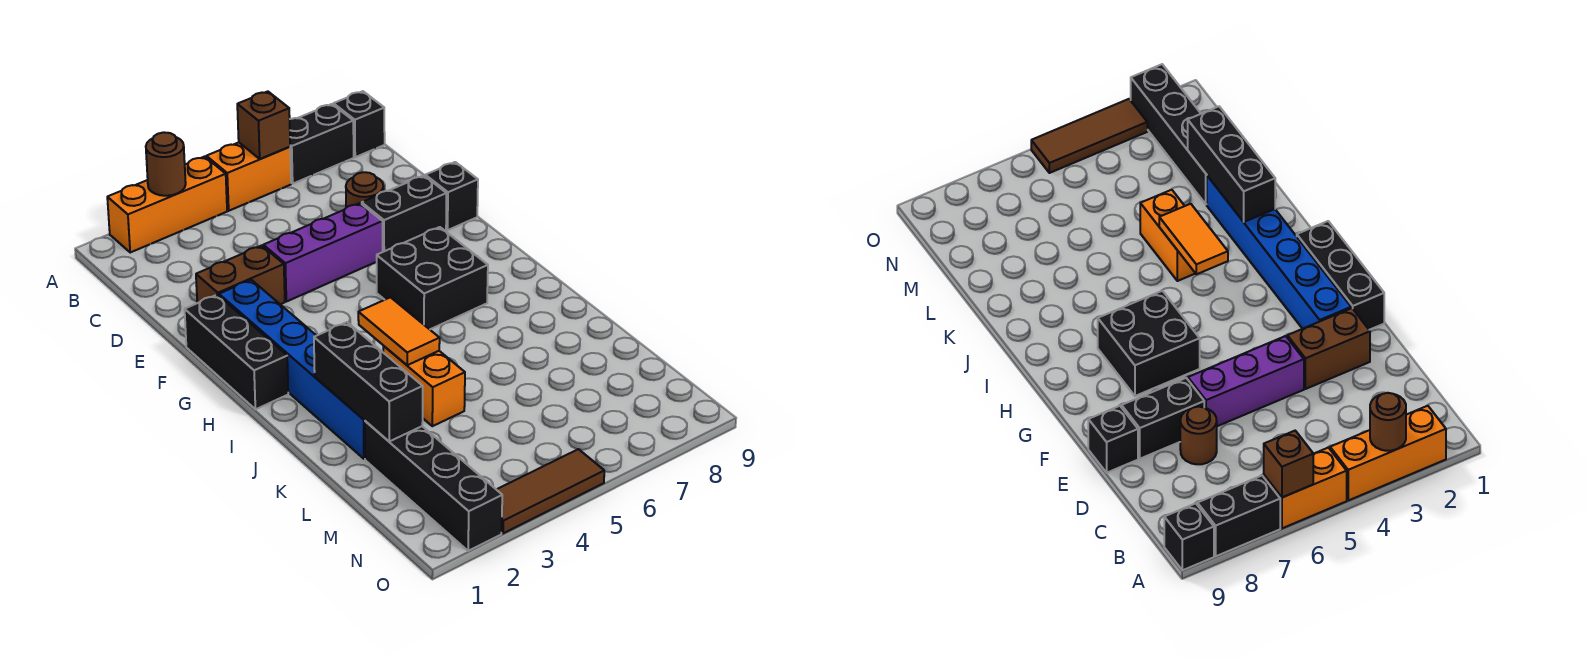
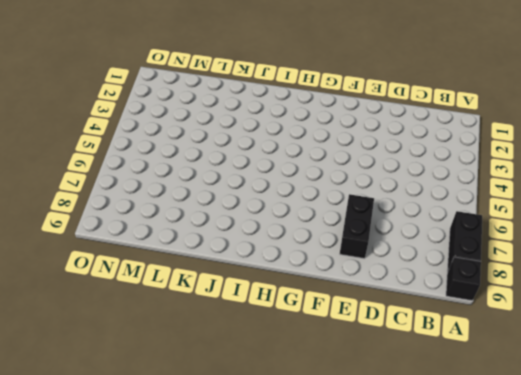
none -> orange brick A2:A4 level 1
none -> orange brick A5:A6 level 1
none -> brown round brick D7 level 1

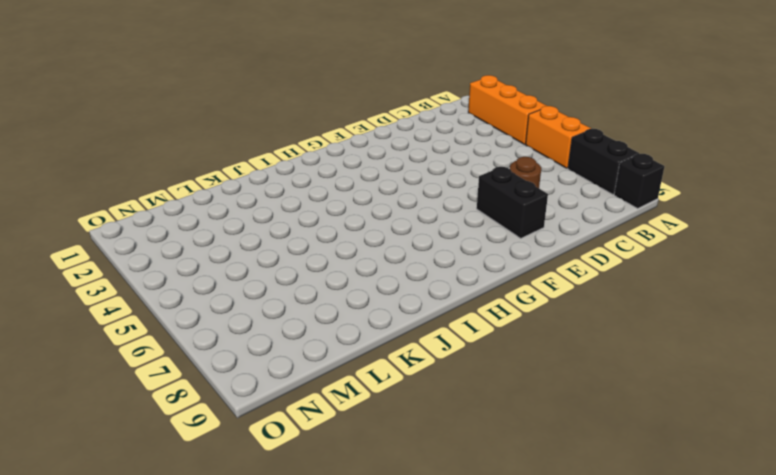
none -> brown brick E2:E3 level 1
none -> purple brick E4:E6 level 1
none -> black brick E9 level 1

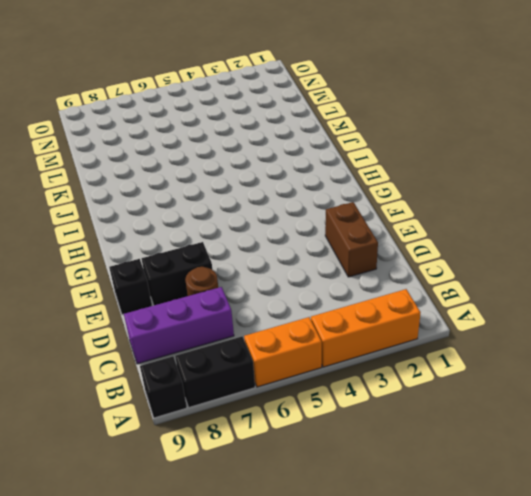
purple brick C7:C9 level 1 -> purple brick E4:E6 level 1
brown brick D2:E2 level 1 -> brown brick E2:E3 level 1
none -> black brick F1:H1 level 1
none -> blue brick F2:K2 level 1
none -> black brick G6:H7 level 1

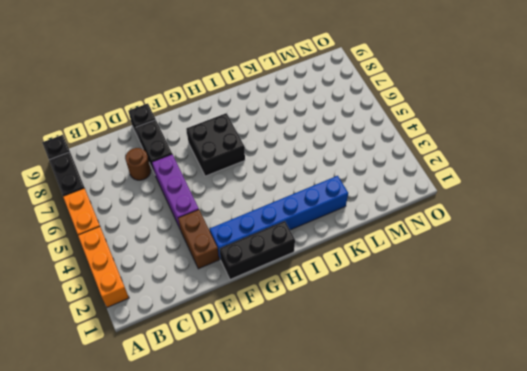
none -> orange brick J4:K4 level 1
none -> black brick L2:O2 level 1
none -> brown tile O3:O5 level 1

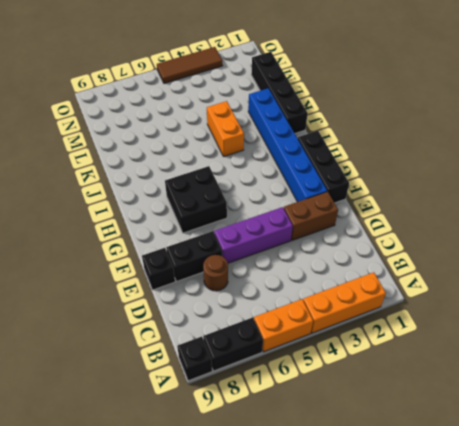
black brick J1:M1 level 1 -> black brick L2:O2 level 1
none -> brown round brick A3 level 2
none -> brown brick A6 level 2
none -> orange tile I4:J4 level 2

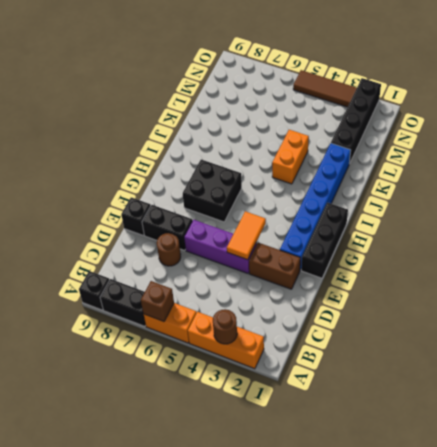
orange tile E4:F4 level 2 -> orange tile I4:J4 level 2
none -> black brick J2:L2 level 2

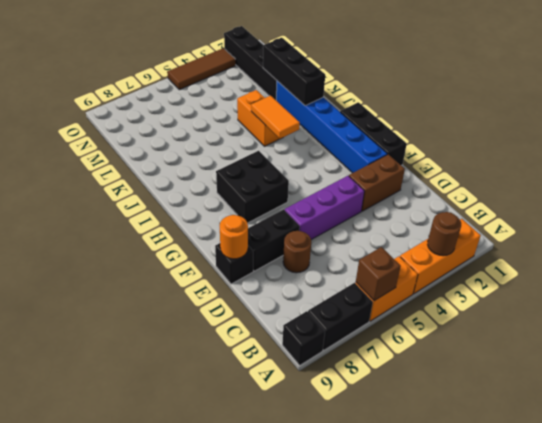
orange round brick E9 level 2 -> none

